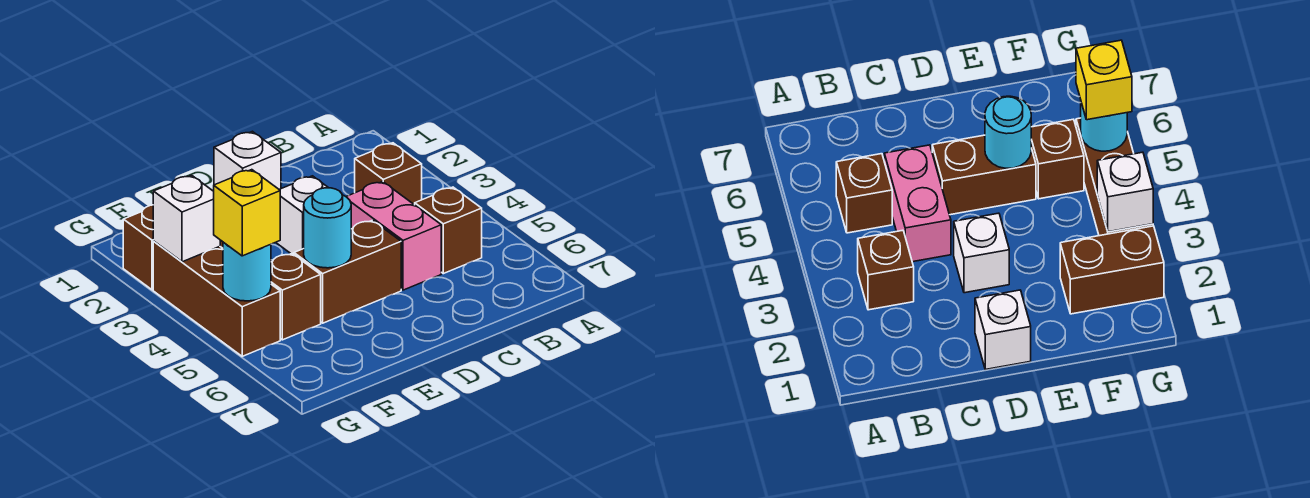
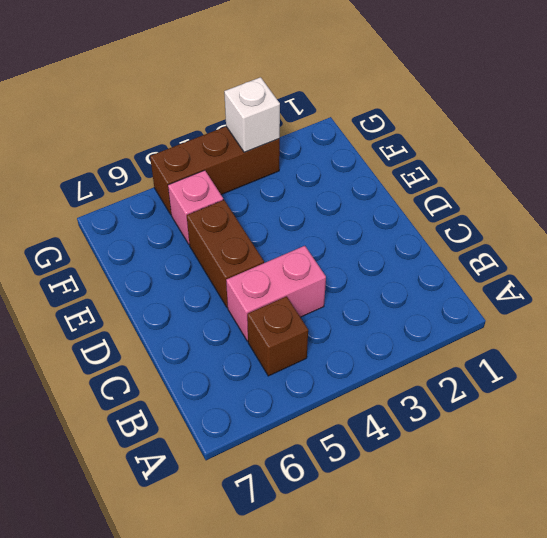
pink brick F5 level 1 -> brown brick F5 level 1
none -> brown brick B3 level 1
none -> white brick D1 level 1
none -> white brick D3 level 1

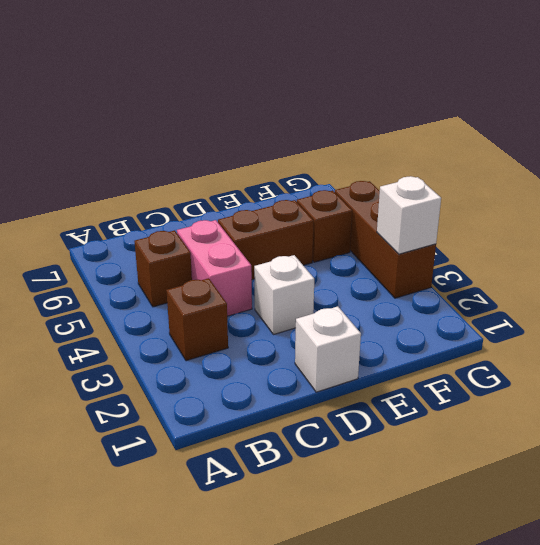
none -> brown brick F2:G2 level 1
none -> cyan round brick E5 level 2
none -> cyan round brick G5 level 2

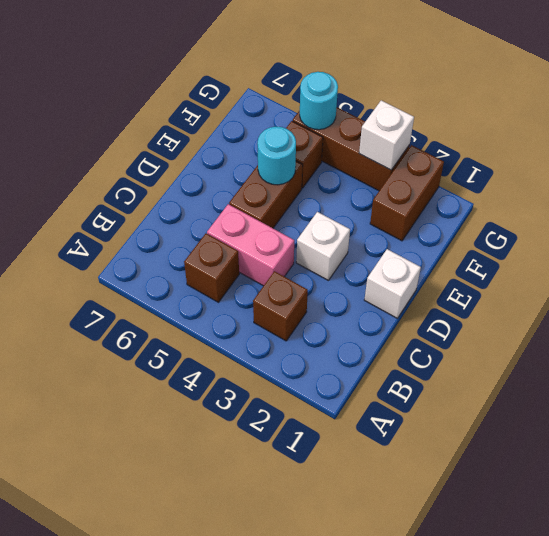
none -> yellow brick G5 level 3

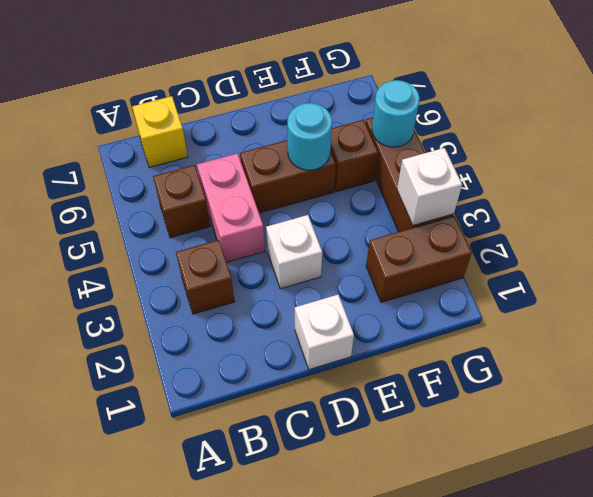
yellow brick B7 level 1 -> yellow brick G5 level 3

